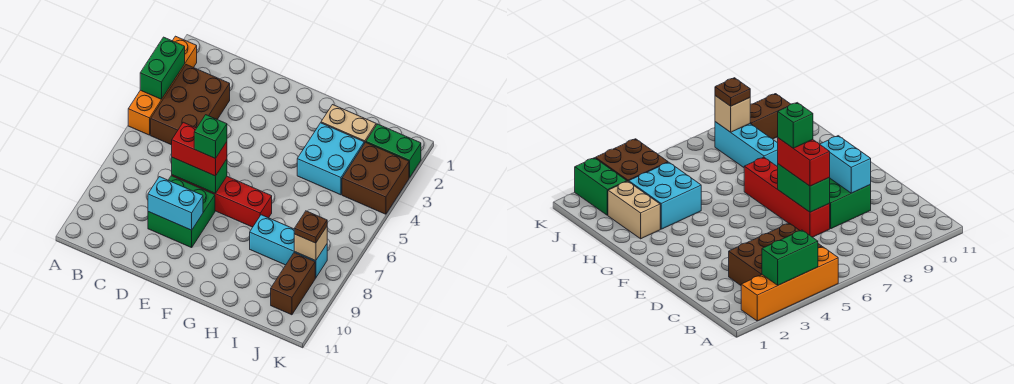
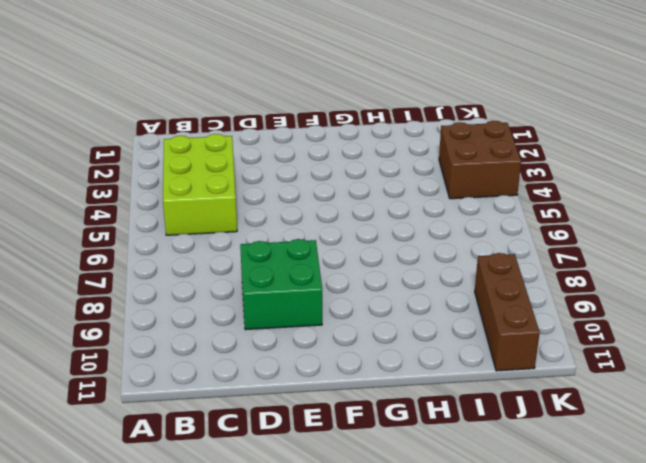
lime brick B3:C5 level 1 -> brown brick B3:C5 level 1
brown brick J9:J11 level 1 -> brown brick J9:J10 level 1
none -> orange brick A2:A5 level 1
none -> red brick D7:G7 level 1
none -> tan brick H2:I2 level 1

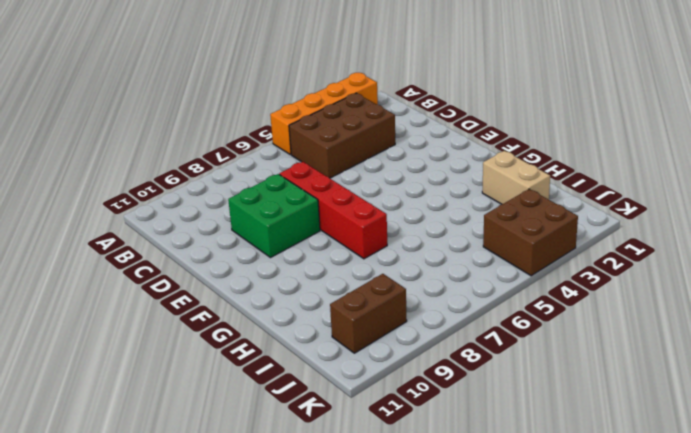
none -> cyan brick H3:I4 level 1
none -> cyan brick H8:J8 level 1
none -> green brick J2:K2 level 1

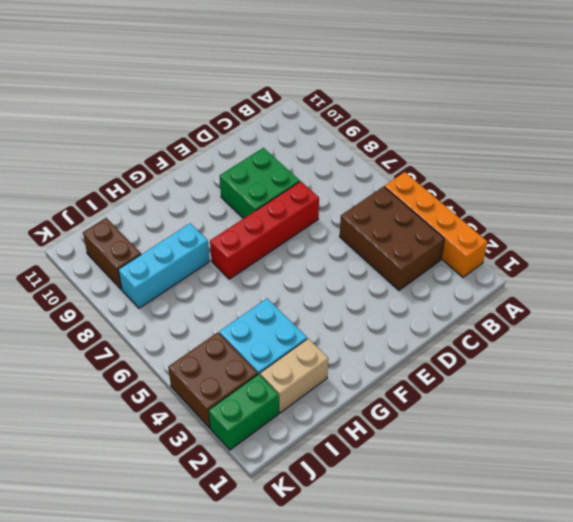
none -> green brick A3:A4 level 2
none -> green brick D7:E7 level 2
none -> cyan brick D9:E9 level 2

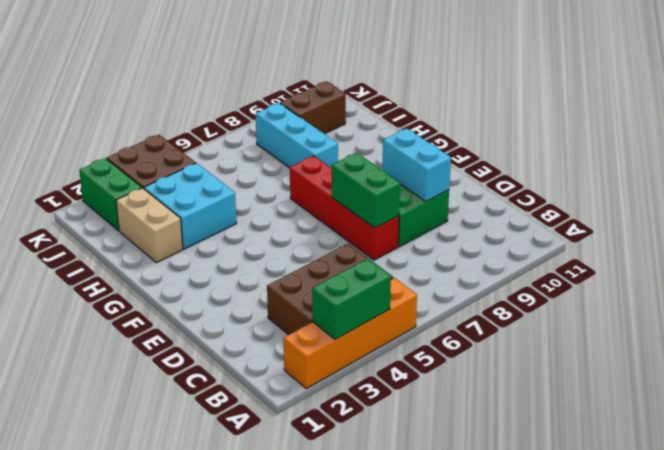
none -> tan brick J8 level 2
none -> red brick D7:E7 level 3
none -> brown plate J8 level 3

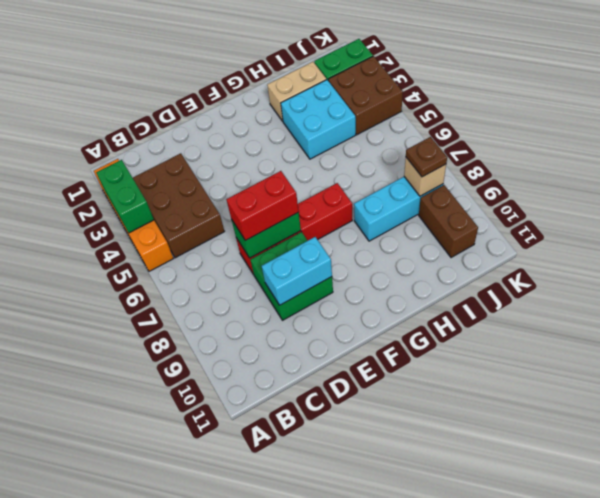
none -> green brick E7 level 4

